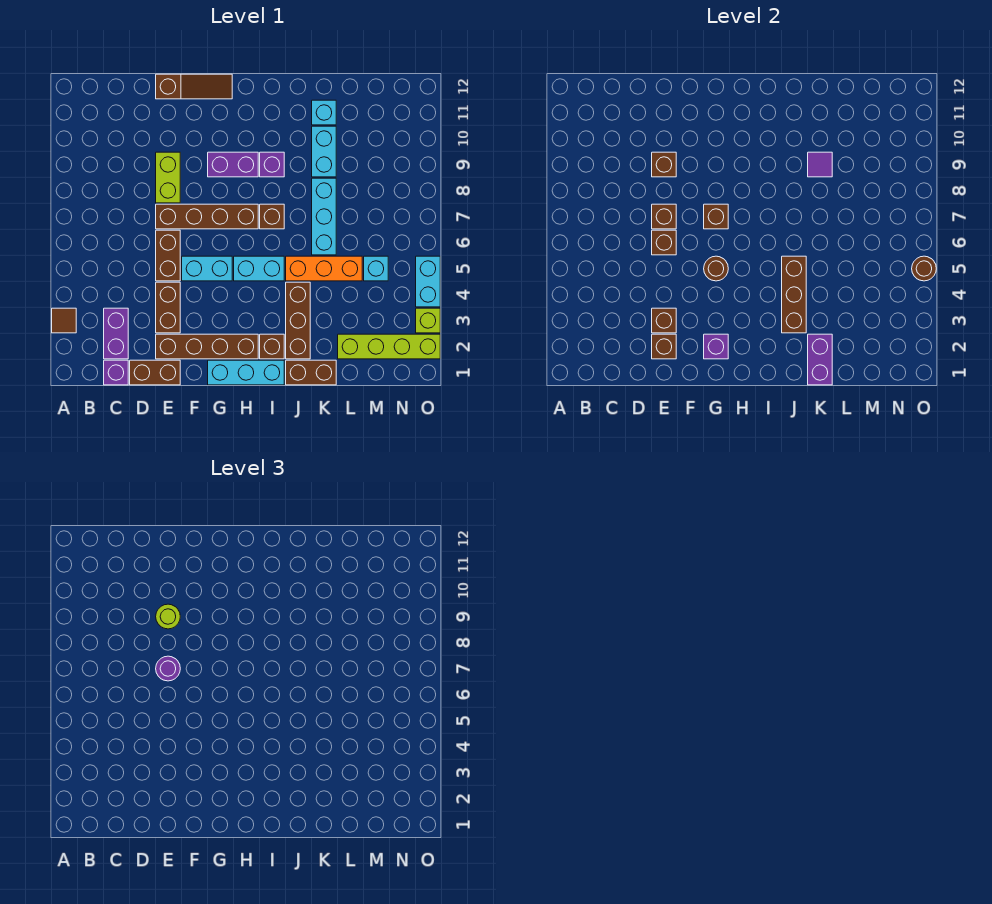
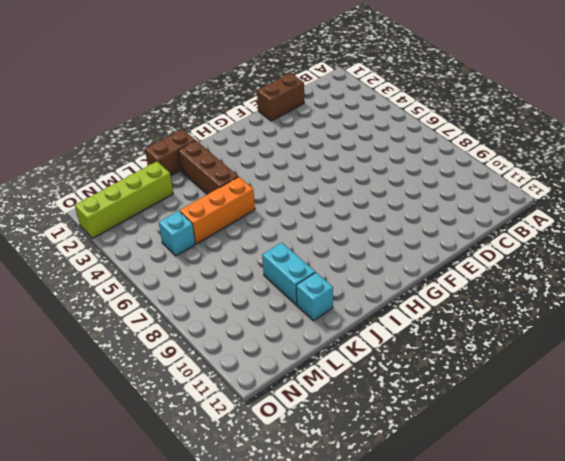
none -> brown tile A3 level 1
none -> purple brick C1 level 1
none -> purple brick C2:C3 level 1
none -> brown brick E2:H2 level 1

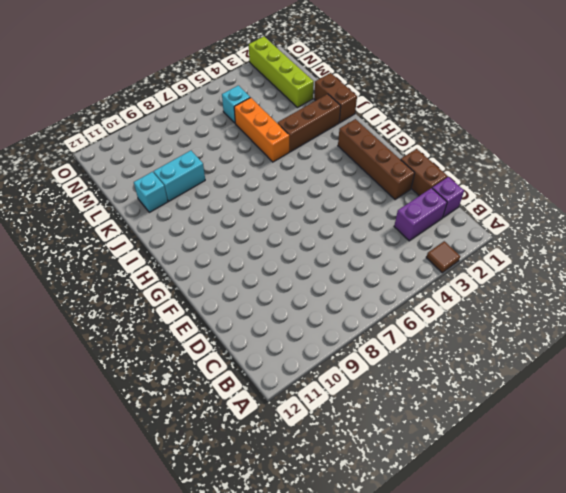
none -> brown brick E3:E4 level 1
none -> brown brick E5:E6 level 1
none -> brown brick E7:H7 level 1
none -> lime brick E8:E9 level 1

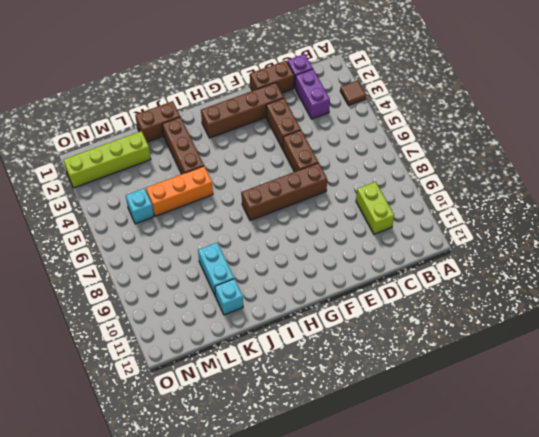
lime brick C9:C10 level 1 -> lime brick E8:E9 level 1
none -> brown slope E12:G12 level 1 top E
none -> cyan brick F5:G5 level 1
none -> cyan brick G1:I1 level 1
none -> purple brick G9:H9 level 1

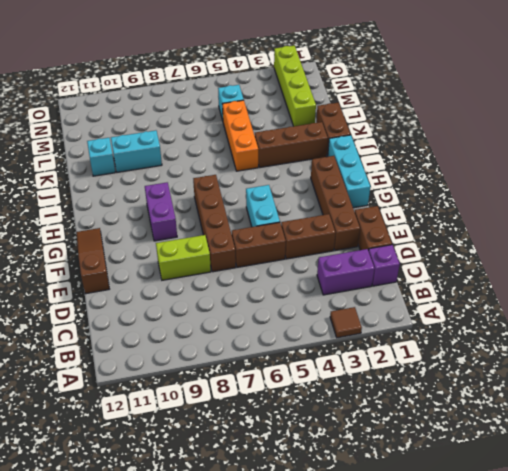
none -> cyan brick H5:I5 level 1
none -> brown brick I2 level 1
none -> brown brick I7 level 1
none -> purple brick I9 level 1

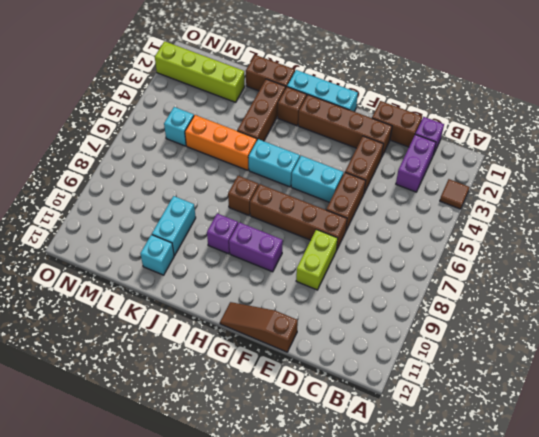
none -> cyan brick K6:K8 level 1
none -> lime brick O3 level 1
none -> cyan brick O4:O5 level 1
none -> brown brick E2 level 2

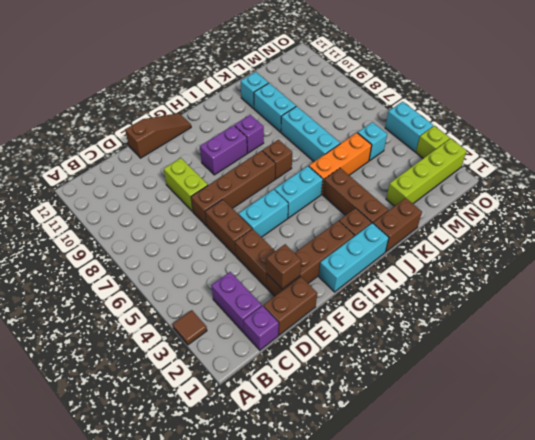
none -> brown brick E3 level 2
none -> brown brick E6 level 2
none -> brown brick E7 level 2
none -> brown brick E9 level 2

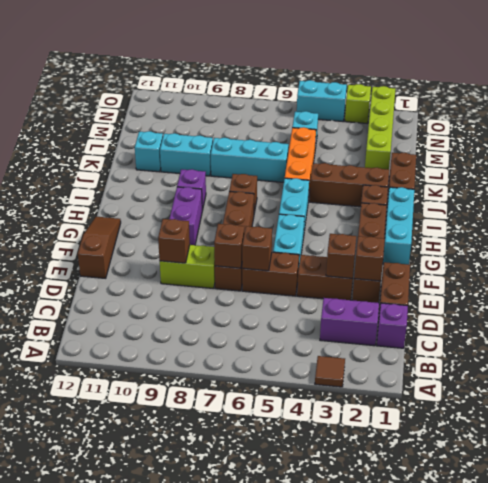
none -> purple brick G2 level 2
none -> brown round brick G5 level 2
none -> brown brick G7 level 2
none -> brown brick J3:J5 level 2

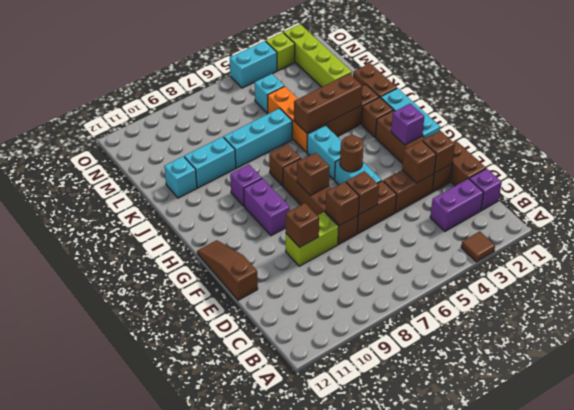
none -> purple brick K1:K2 level 2
none -> purple tile K9 level 2
none -> brown round brick O5 level 2
none -> purple round brick E7 level 3

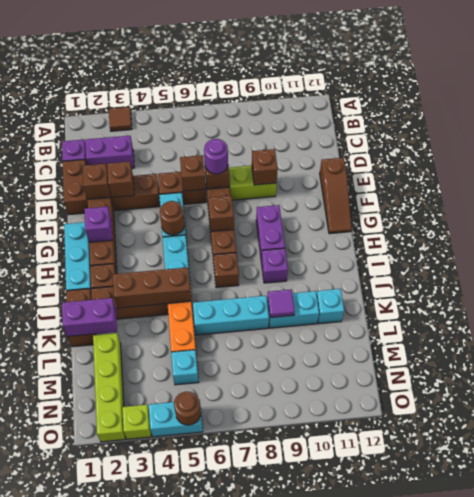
none -> lime round brick E9 level 3

